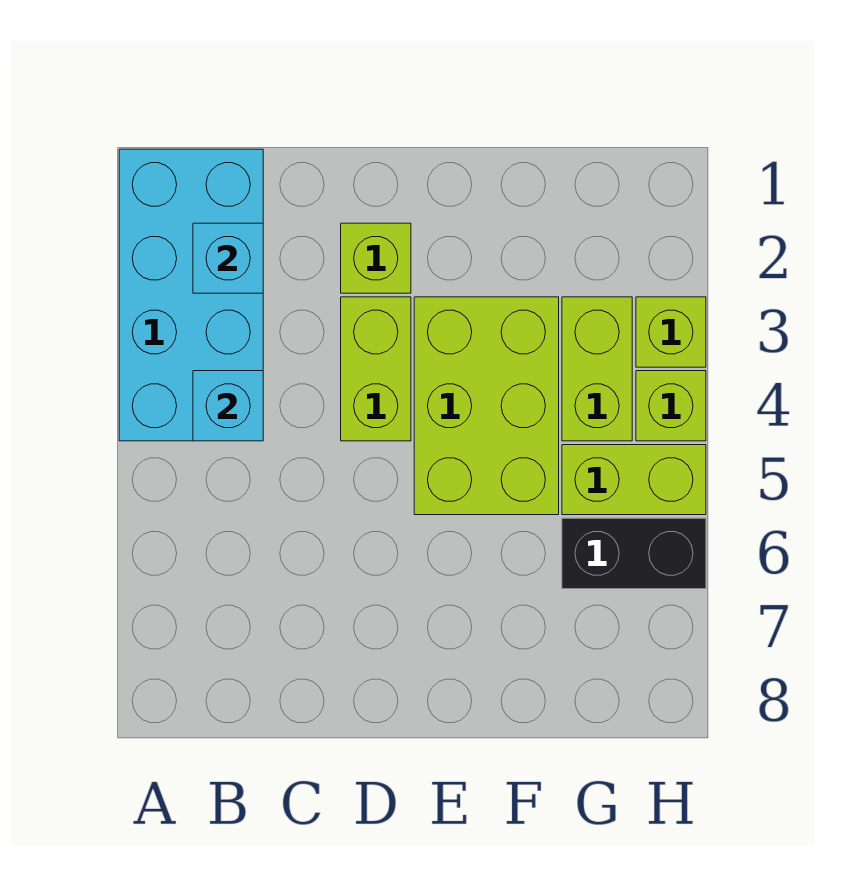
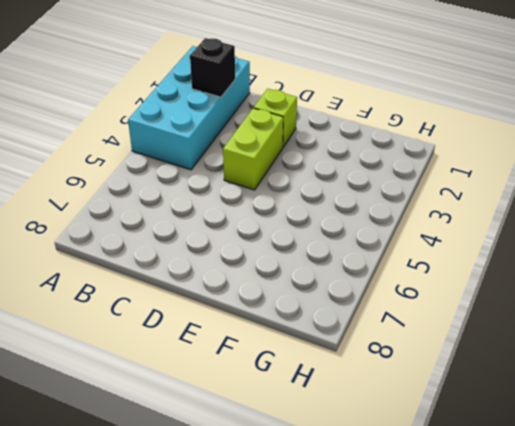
black brick B2 level 2 -> cyan brick B2 level 2
none -> lime brick E3:F5 level 1
none -> lime brick G3:G4 level 1

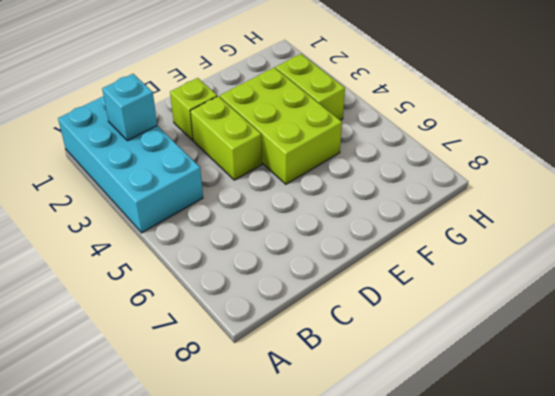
none -> lime brick G5:H5 level 1
none -> black brick G6:H6 level 1

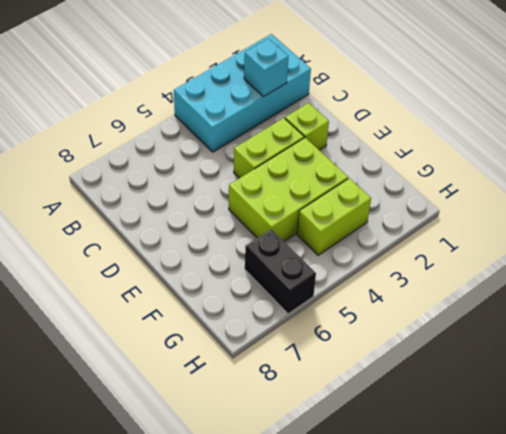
none -> lime brick G5:H5 level 1
none -> lime brick H3 level 1

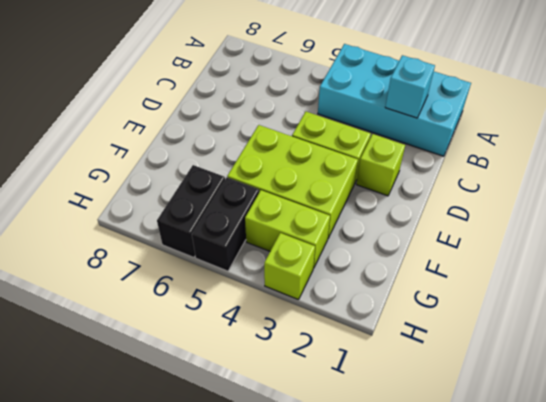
black brick G5:H5 level 1 -> lime brick G5:H5 level 1
none -> lime brick H4 level 1
none -> cyan brick B4 level 2

